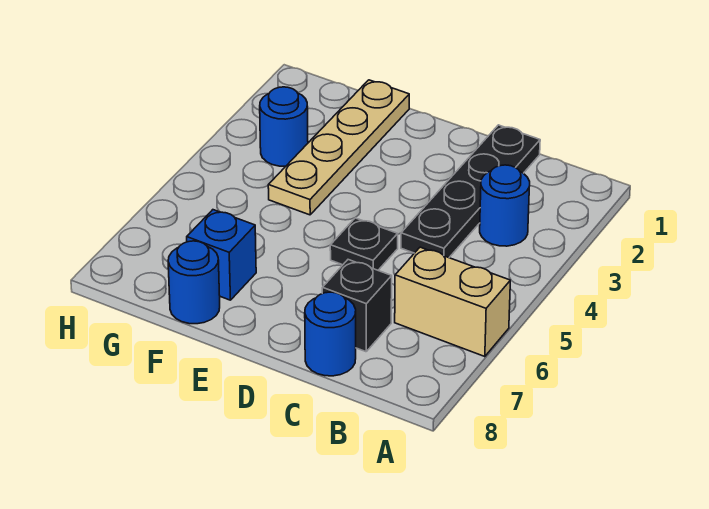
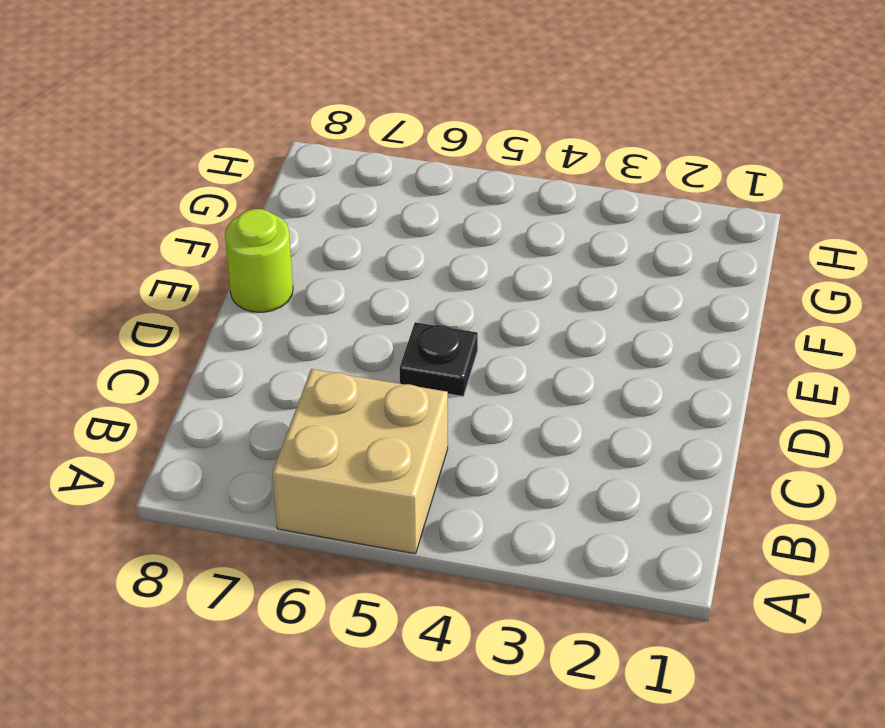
tan brick A5:B6 level 1 -> tan brick A6:B6 level 1
lime round brick E8 level 1 -> none
none -> blue round brick B3 level 1
none -> black plate C1:C4 level 1

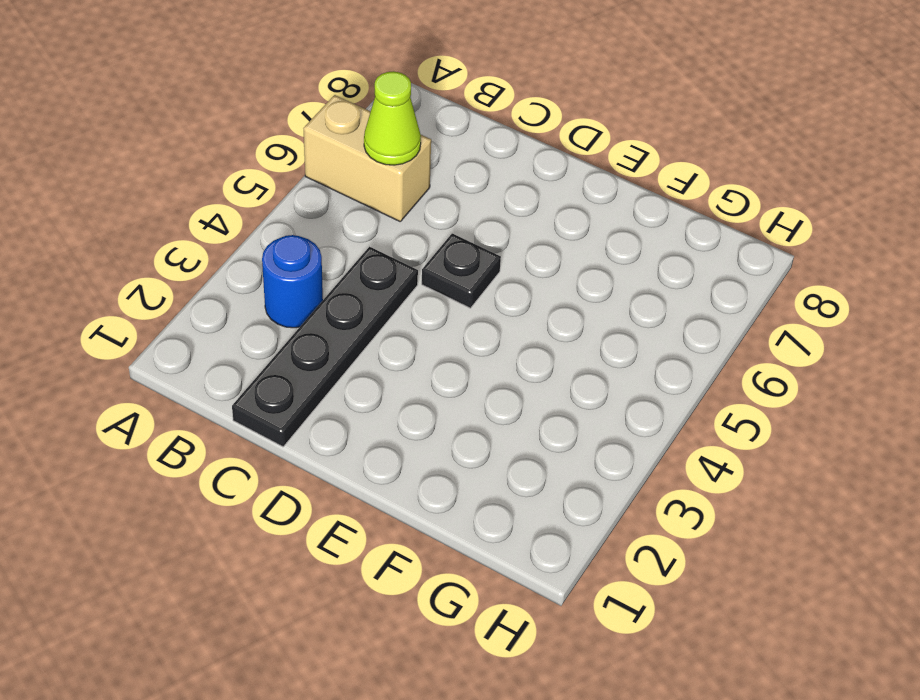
lime cone B6 level 2 -> none
none -> black brick C7 level 1
none -> blue round brick C8 level 1

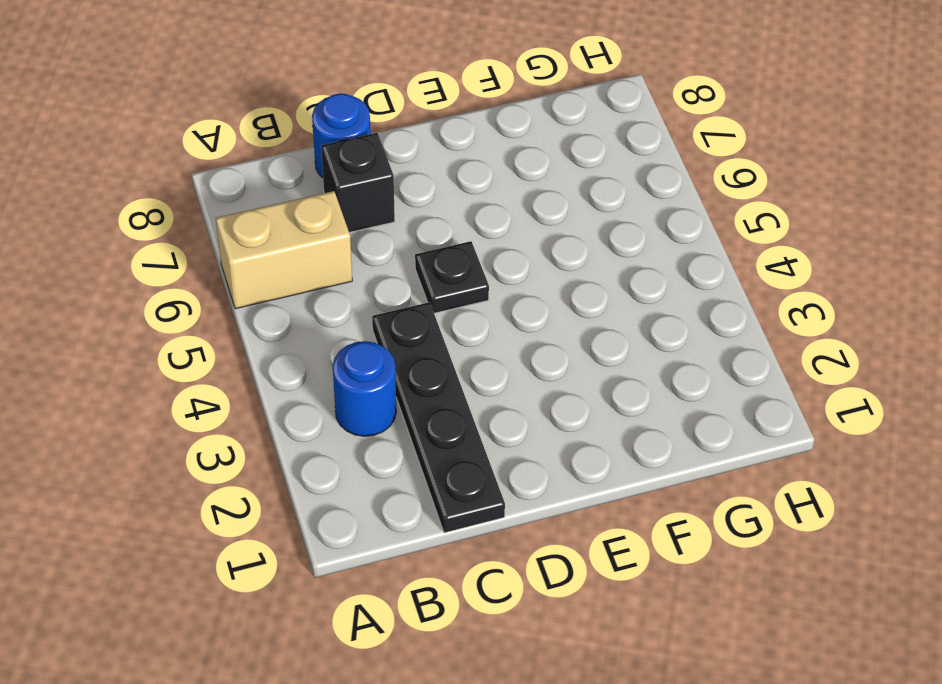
none -> tan plate F1:F4 level 1
none -> blue brick F7 level 1

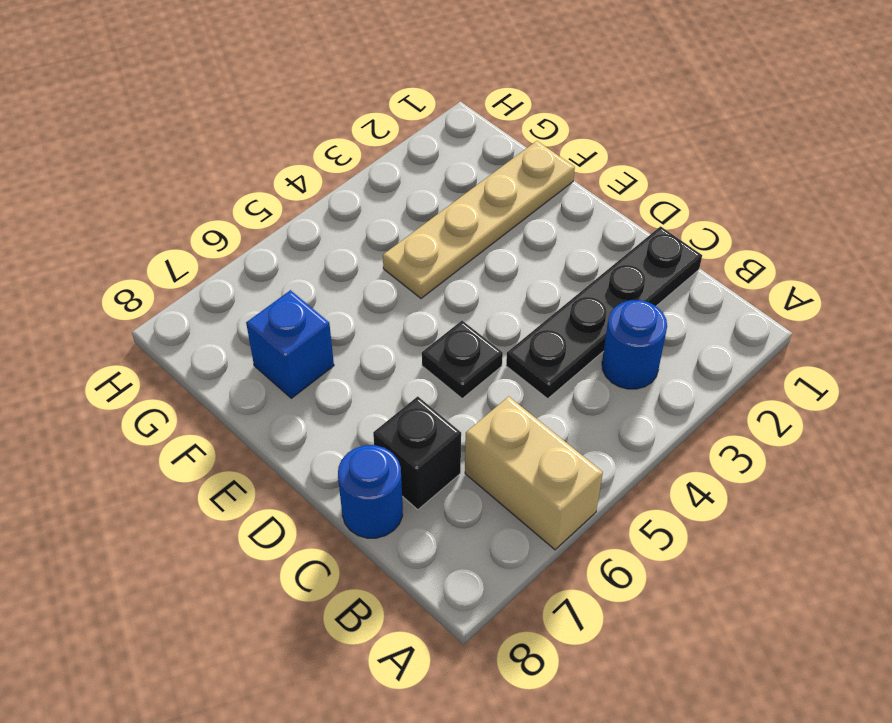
none -> blue round brick F8 level 1
none -> blue round brick G3 level 1

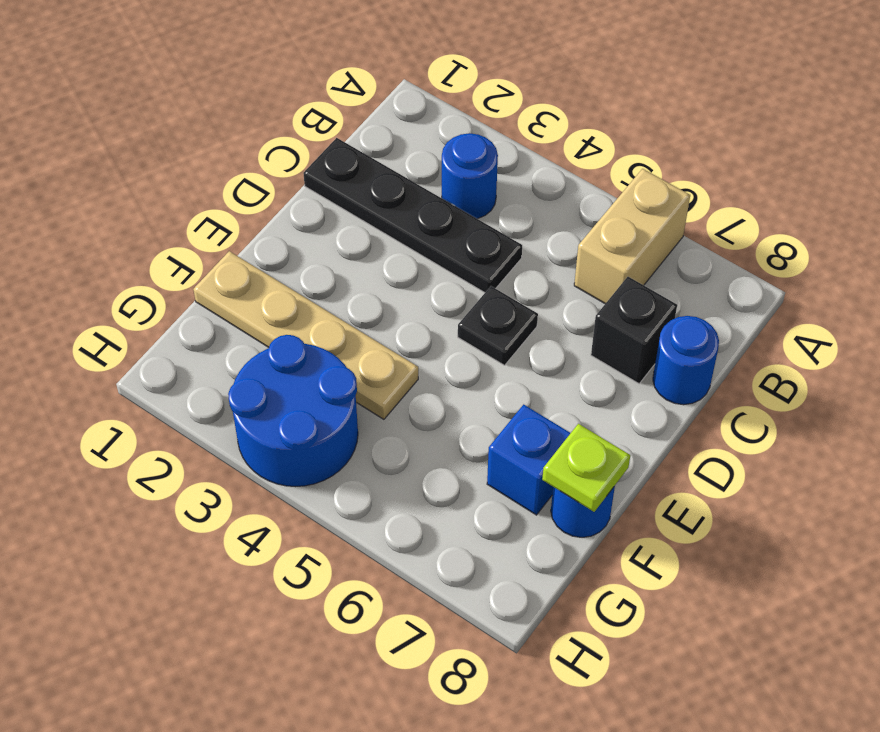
lime plate F8 level 2 -> none
blue round brick G3:H4 level 1 -> blue round brick G3 level 1

